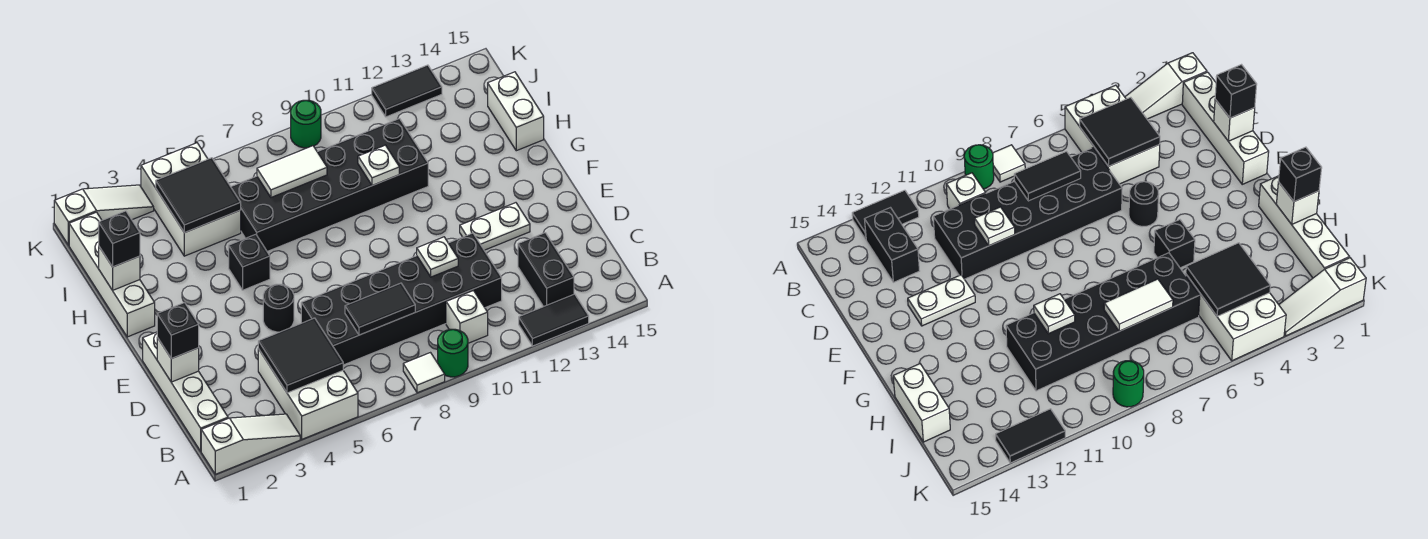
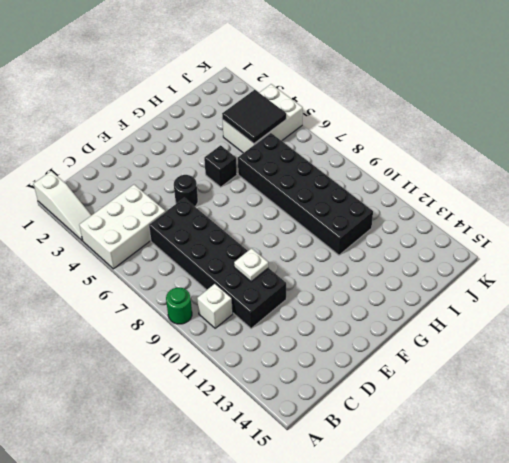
none -> white tile A8 level 1
none -> black tile A12:A13 level 1
none -> white brick B1:E1 level 1

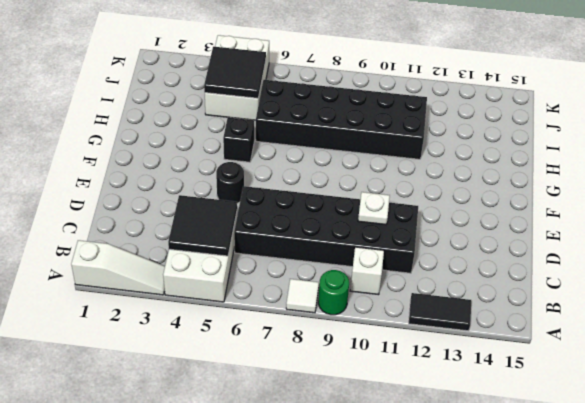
none -> white brick B1:E1 level 1
none -> black brick B13:C13 level 1
none -> white plate E12:E13 level 1

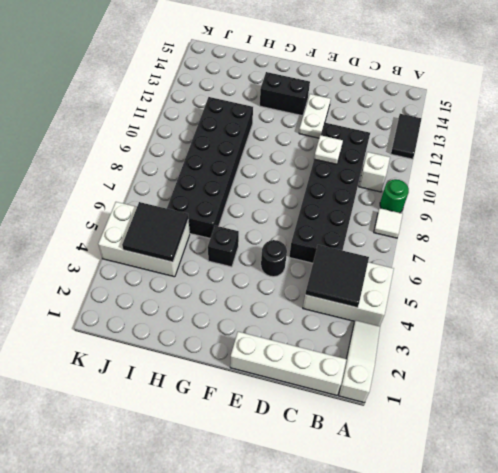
black brick F13:G13 level 1 -> black brick B13:C13 level 1
none -> white brick G1:J1 level 1
none -> white brick H15:I15 level 1
none -> white slope K1:K3 level 1 top 1

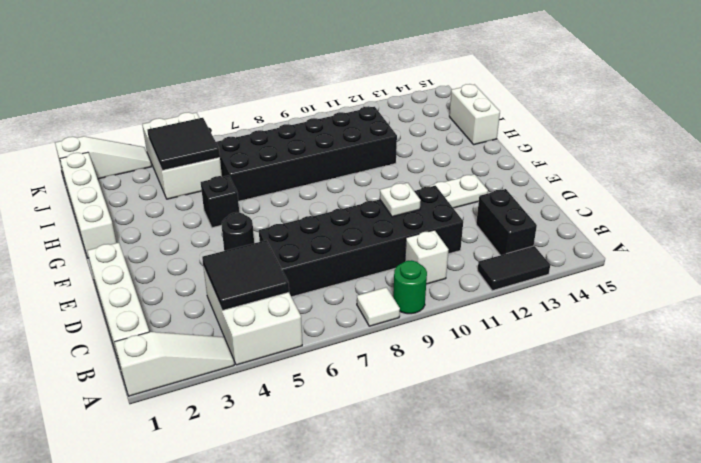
none -> green round brick K9 level 1
none -> black tile K12:K13 level 1
none -> black tile C7:C8 level 2

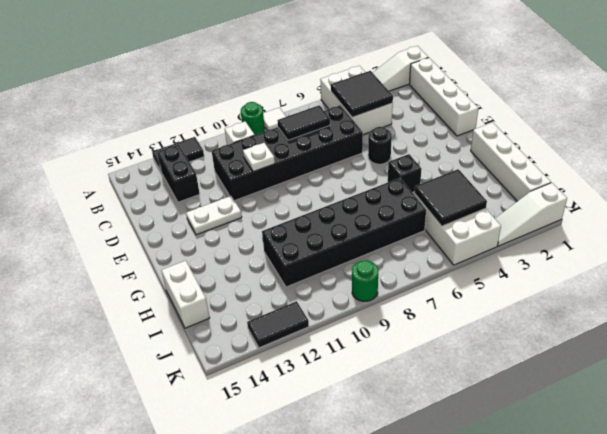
none -> white brick D1 level 2
none -> white brick H1 level 2
none -> white plate H10 level 2

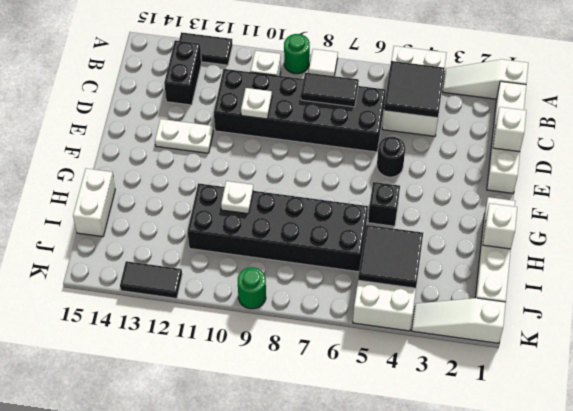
none -> white tile I7:I8 level 2
none -> black brick D1 level 3
none -> black brick H1 level 3

